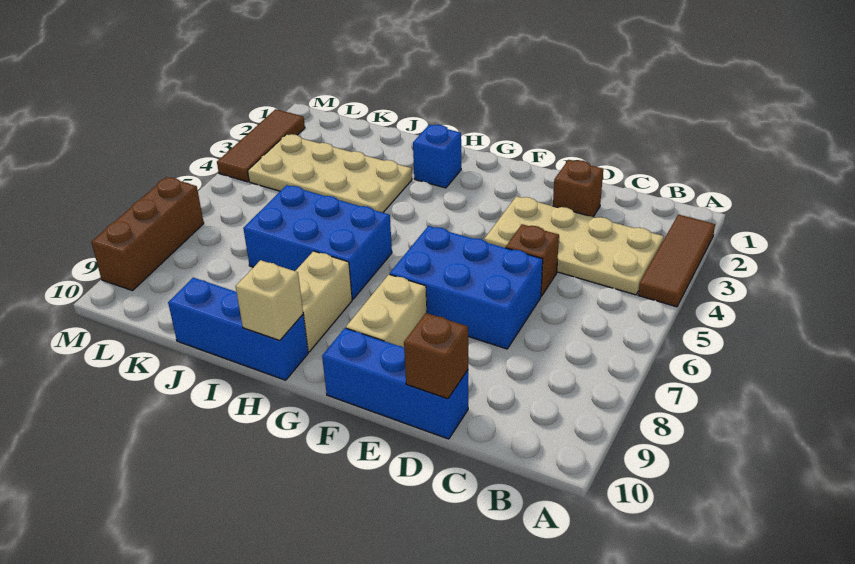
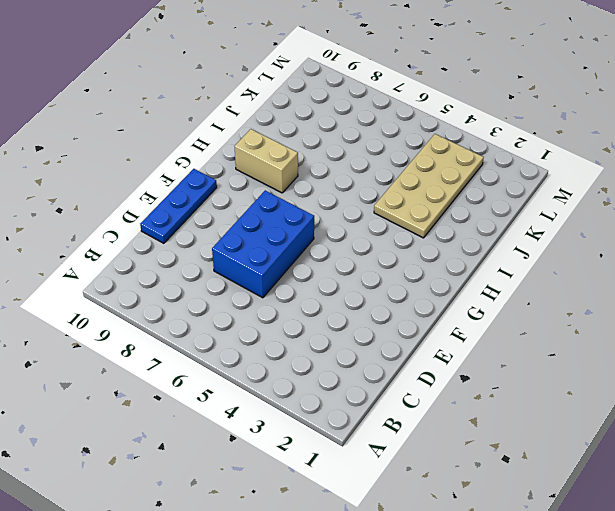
blue plate D10:F10 level 1 -> blue brick D10:F10 level 1
none -> brown tile A2:A4 level 1
none -> tan plate B3:E4 level 1
none -> brown brick D2 level 1

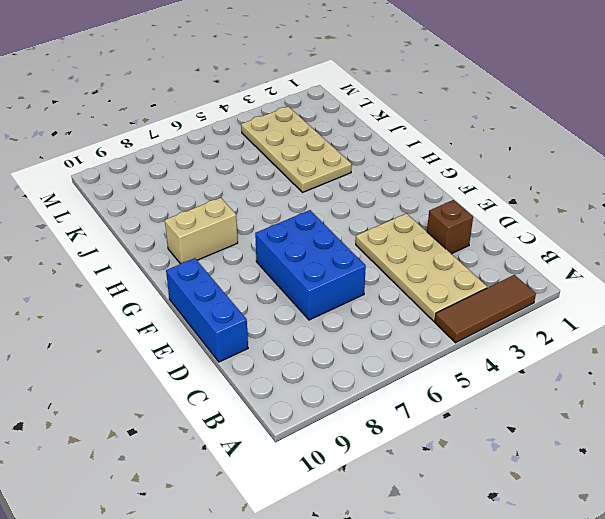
none -> brown brick D5 level 1
none -> tan brick F8:F9 level 1
none -> blue brick H2 level 1

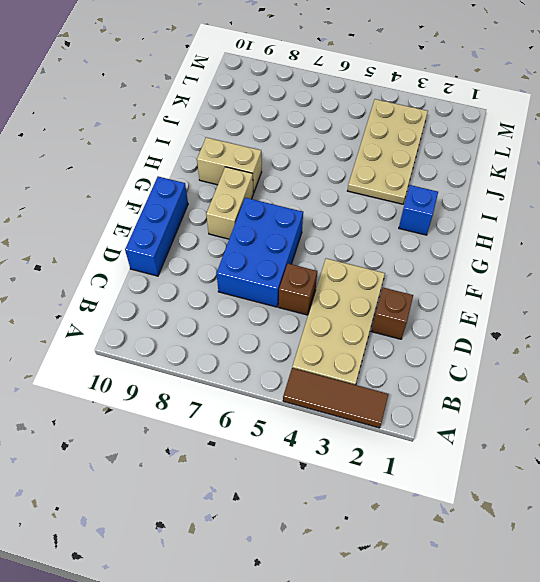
tan brick F8:G8 level 1 -> tan brick F8:F9 level 1
none -> blue brick H6:J7 level 1
none -> blue brick H10:J10 level 1
none -> brown tile M2:M4 level 1

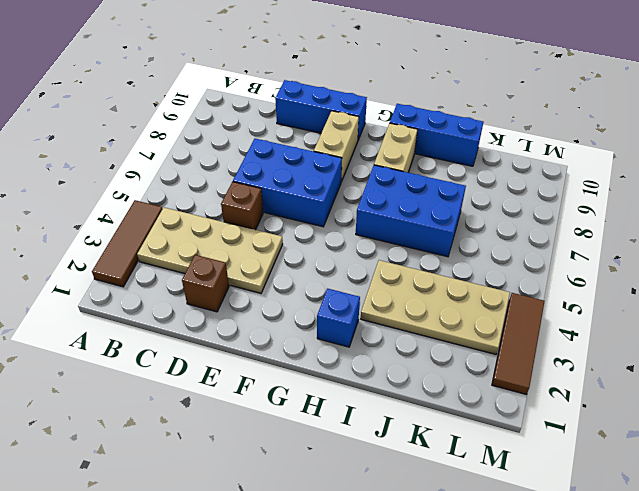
none -> brown brick M7:M9 level 1
none -> brown brick D10 level 2
none -> tan brick H10 level 2

